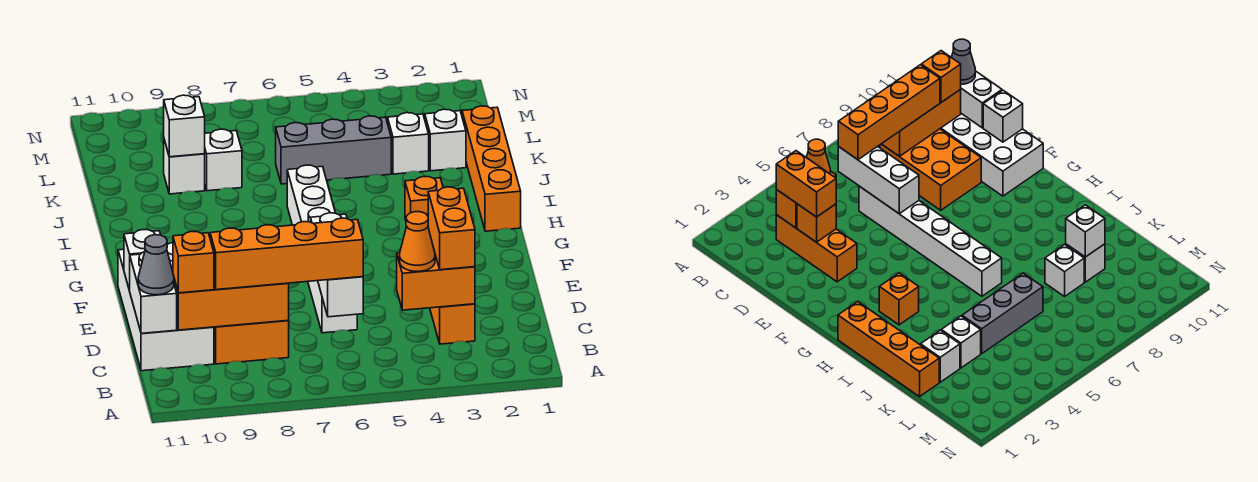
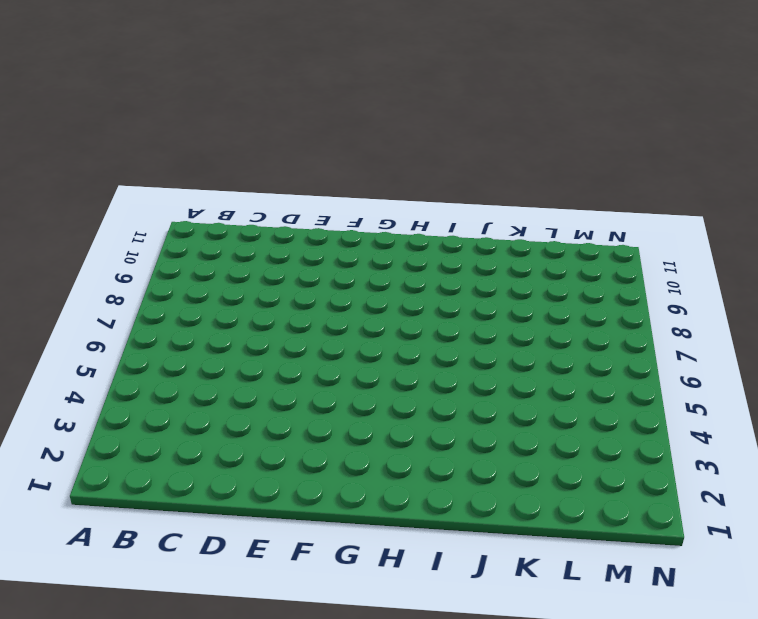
none -> orange brick C3:E3 level 1
none -> orange brick C8:E9 level 1
none -> white brick C10:F11 level 1

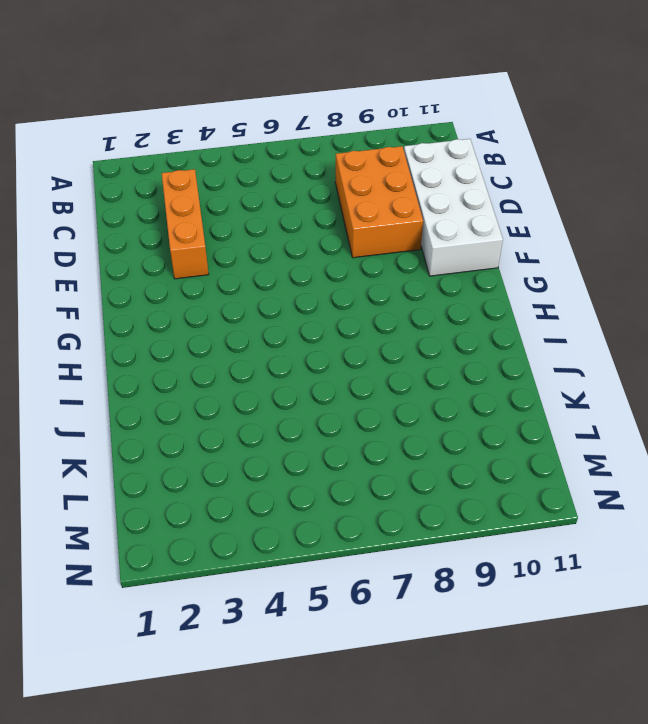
none -> white brick D6:I6 level 1
none -> orange brick H1:K1 level 1
none -> orange brick H3 level 1

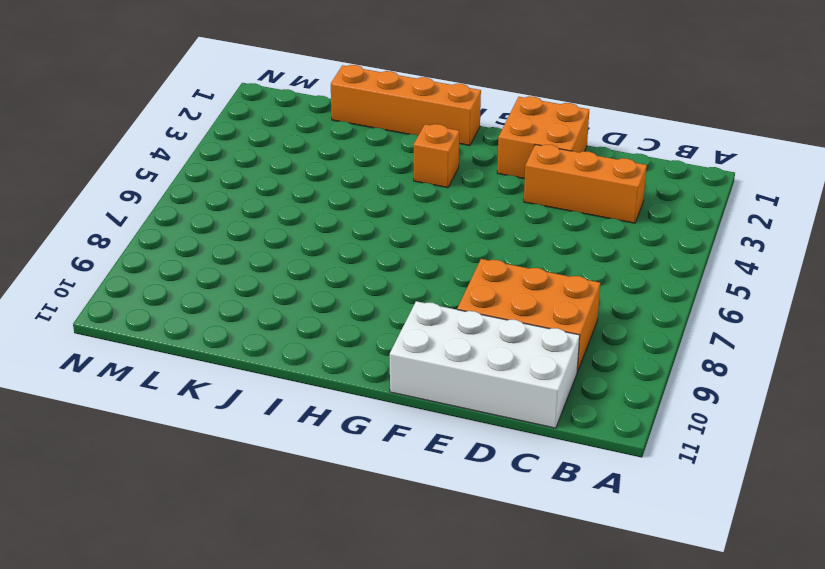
orange brick E1:F2 level 1 -> none
none -> white brick D6:I6 level 1
none -> white brick K2 level 1
none -> white brick K3 level 1

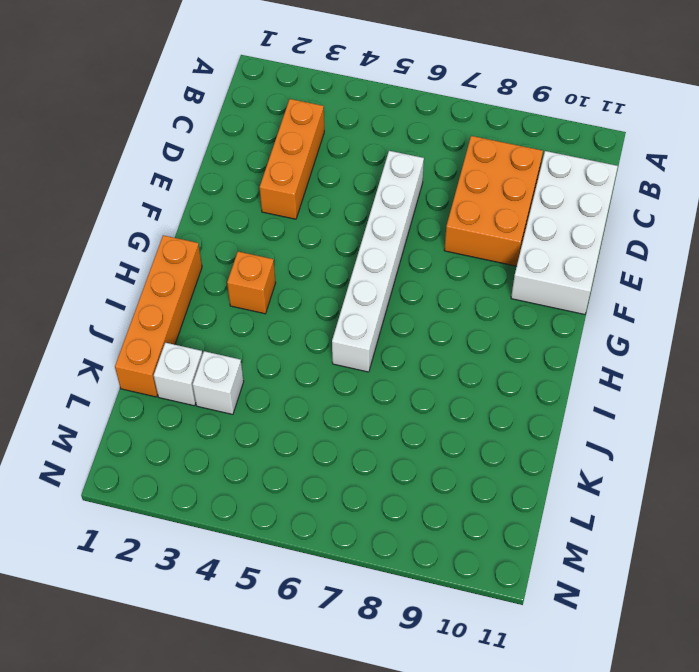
none -> grey brick K4:K6 level 1
none -> white brick K8 level 1
none -> white brick K9 level 1

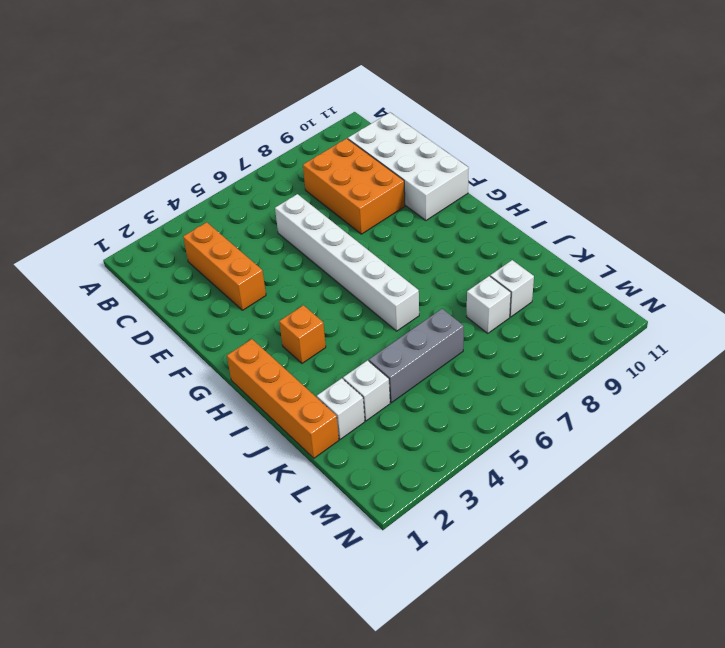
none -> orange brick C3:C4 level 2
none -> white brick C6:E6 level 2
none -> orange brick C8:C10 level 2

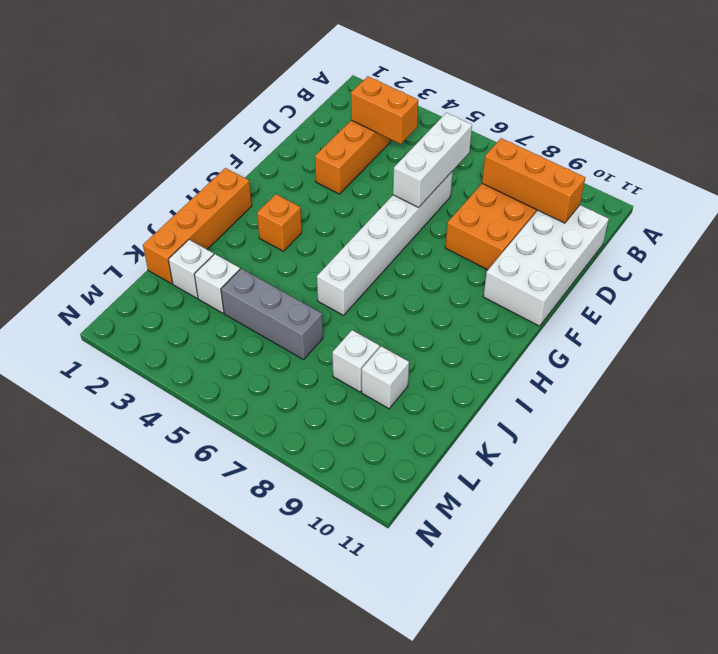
none -> white brick C11:D11 level 2
none -> orange brick D3 level 2
none -> white brick E11 level 2

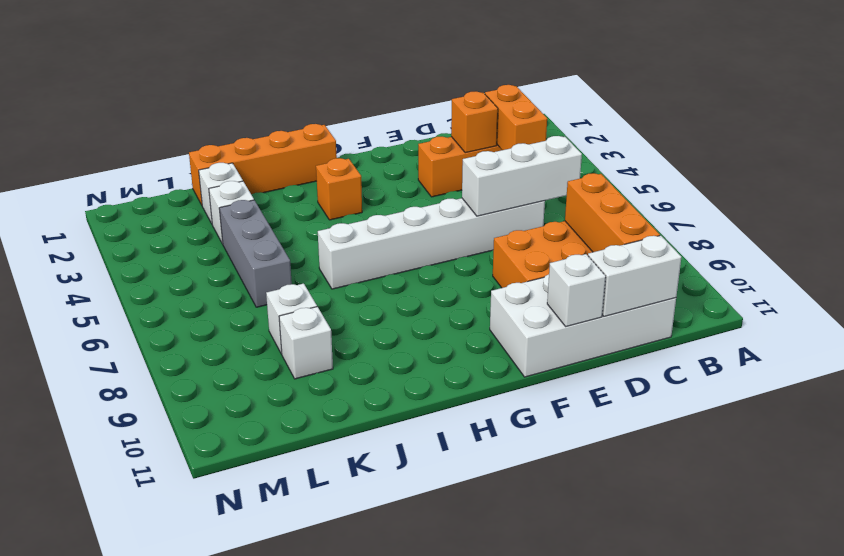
none -> white brick K9 level 2
none -> orange brick C3:D3 level 3
none -> orange cone C4 level 3

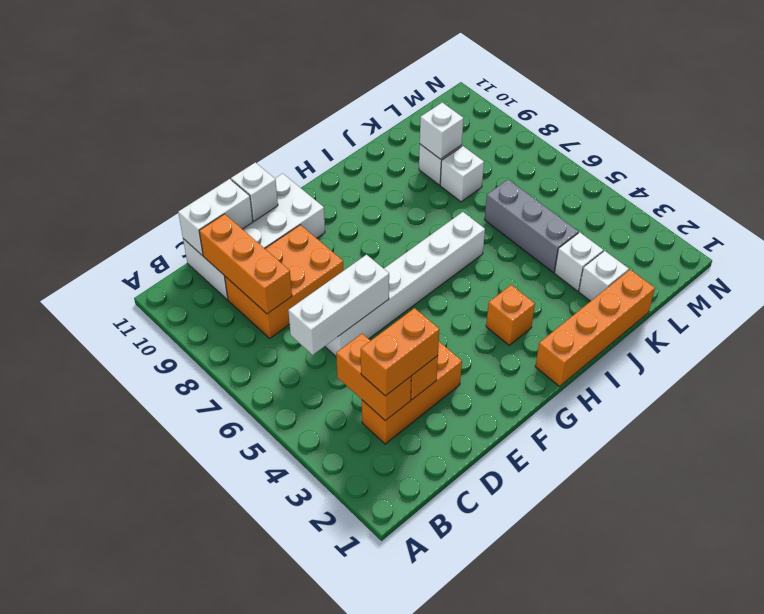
none -> orange cone C4 level 3
none -> orange brick C6:C9 level 3
none -> orange brick C10 level 3

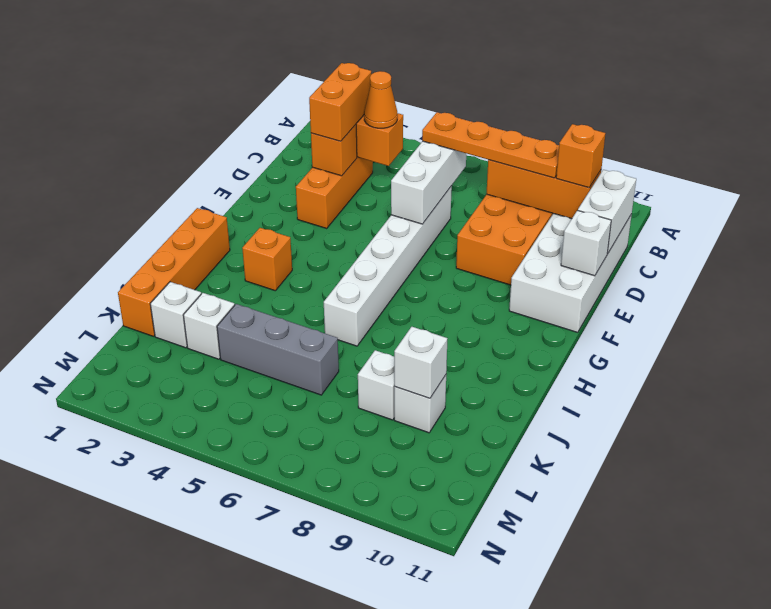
orange plate C6:C9 level 3 -> orange brick C6:C9 level 3
none -> grey cone C11 level 3

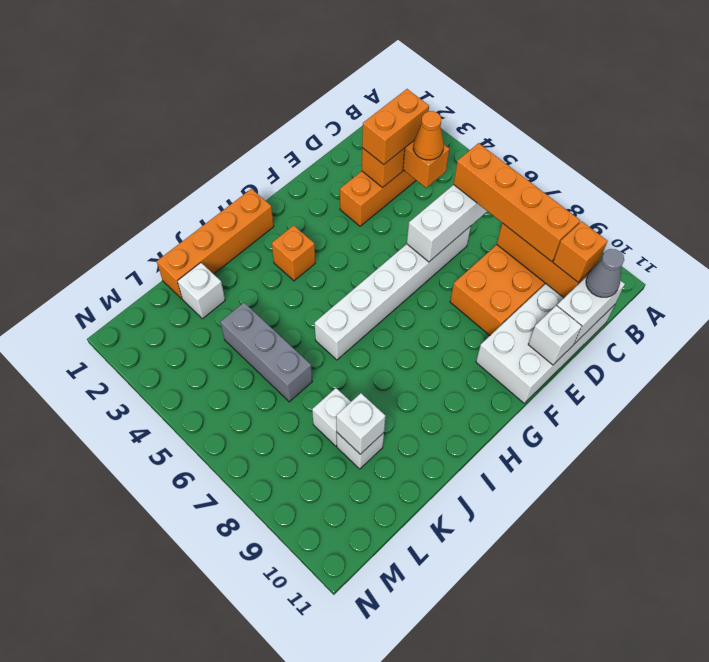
none -> white brick K3 level 1

